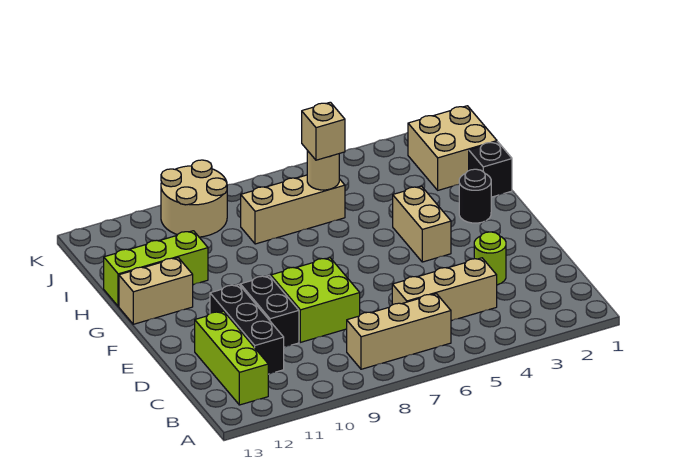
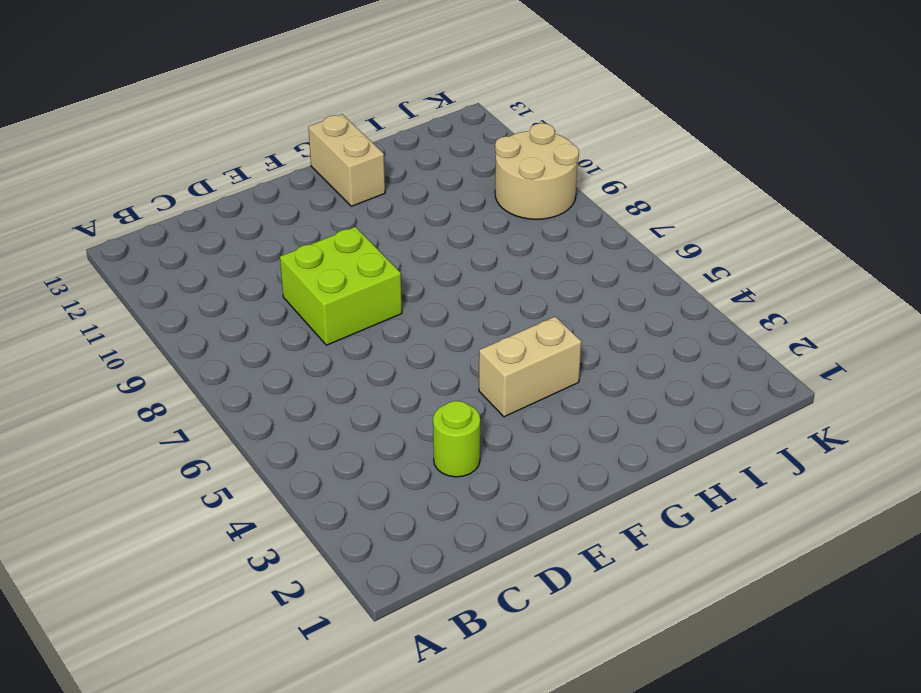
none -> tan brick B6:B8 level 1
none -> lime brick B12:D12 level 1
none -> tan brick C4:C6 level 1

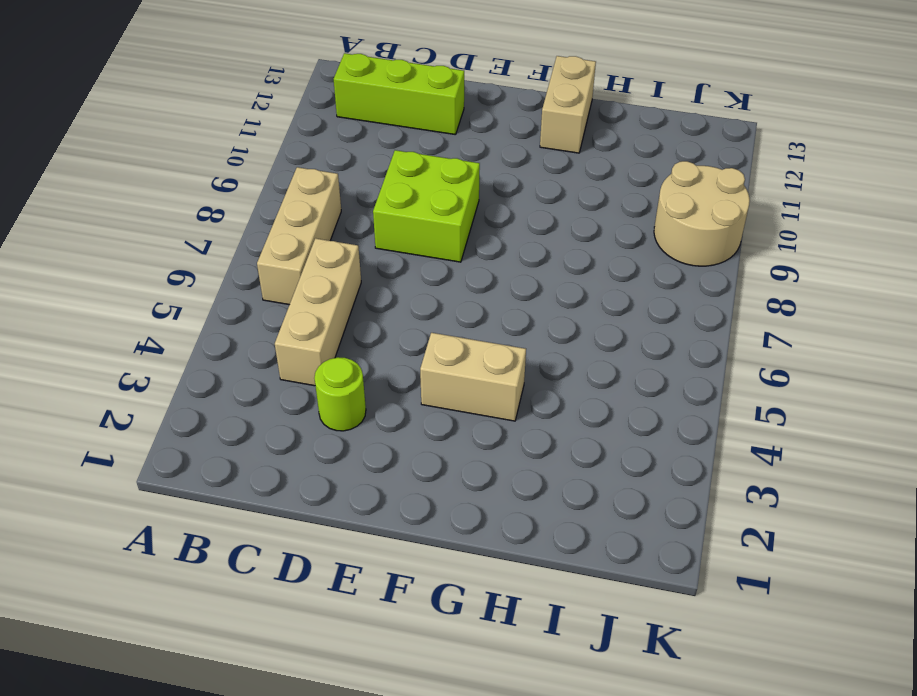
none -> black brick C11:E11 level 1
none -> black brick D10:E10 level 1
none -> black round brick G2 level 1

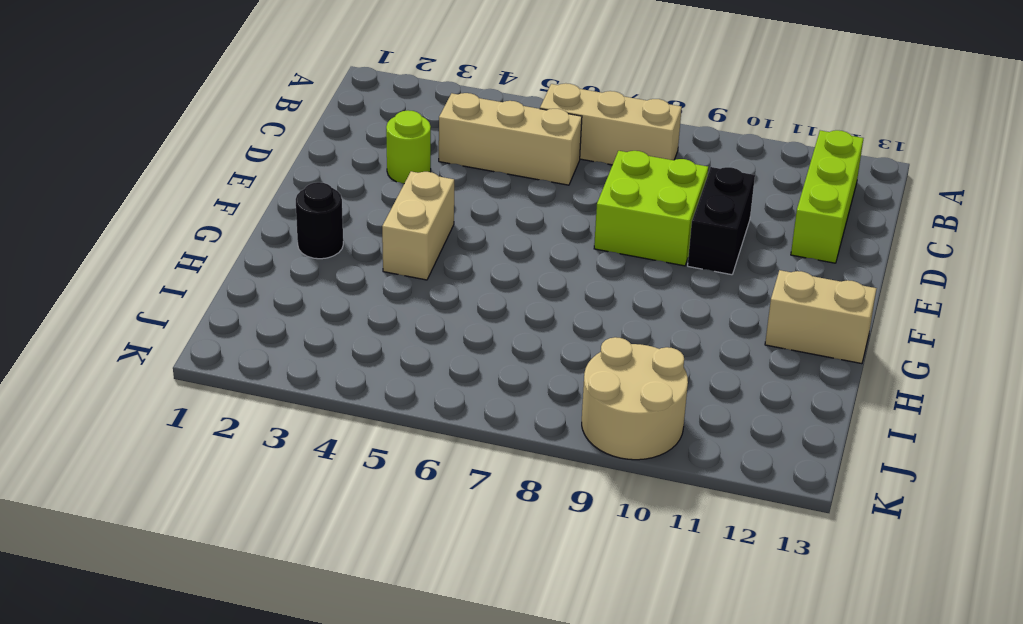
none -> black brick C11:E11 level 1
none -> black brick H1 level 1
none -> lime brick H11:H13 level 1

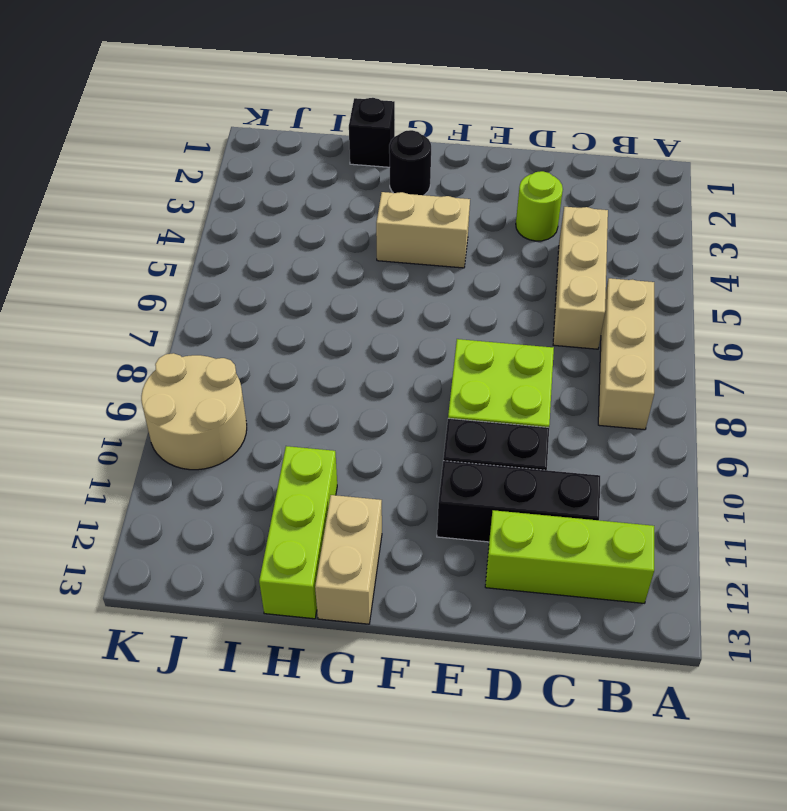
none -> tan brick I1:J2 level 1
none -> tan brick I6:I8 level 1
none -> tan round brick I6 level 2

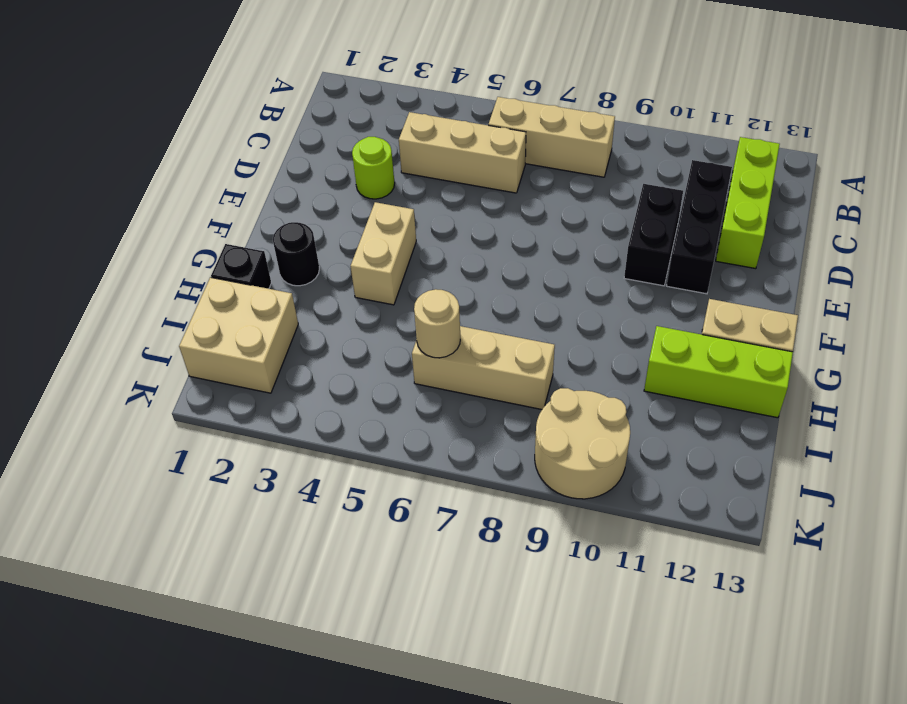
none -> lime brick D8:E9 level 1
none -> tan brick I6 level 3

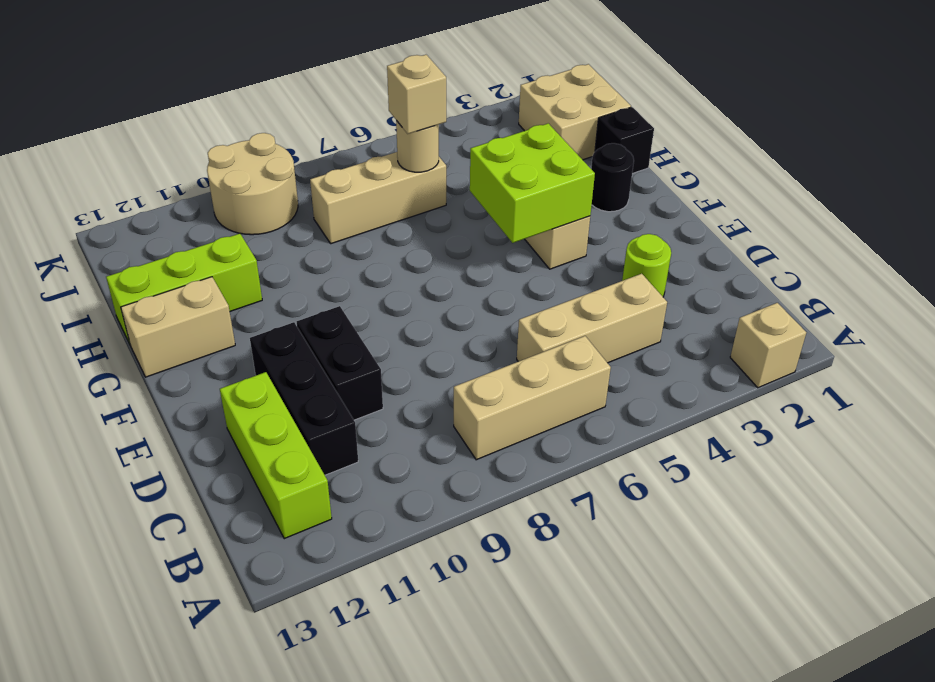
tan brick A2 level 1 -> none
lime brick F4:G5 level 2 -> lime brick D8:E9 level 1

